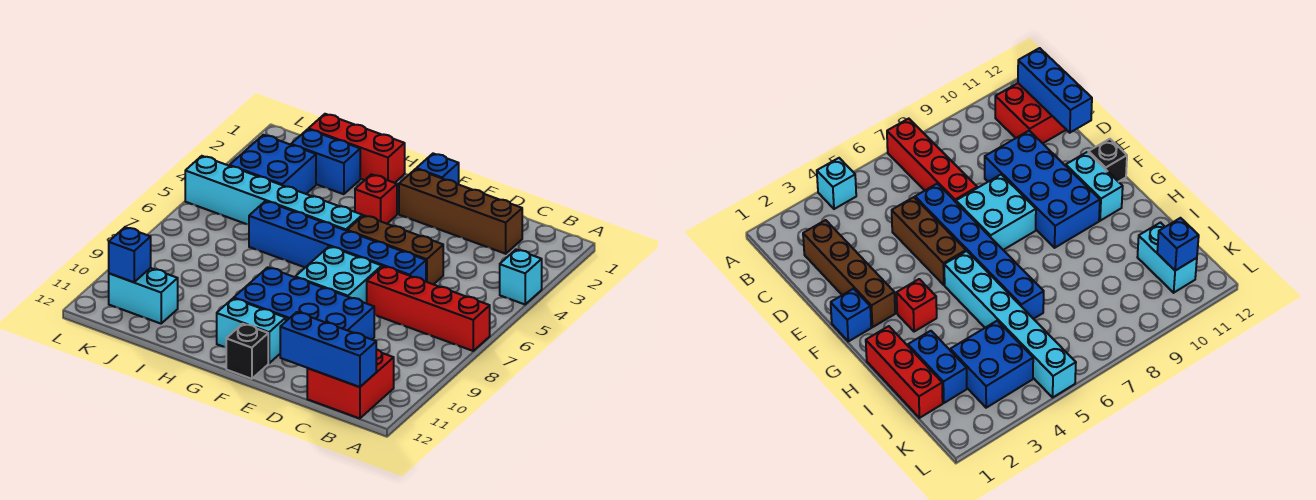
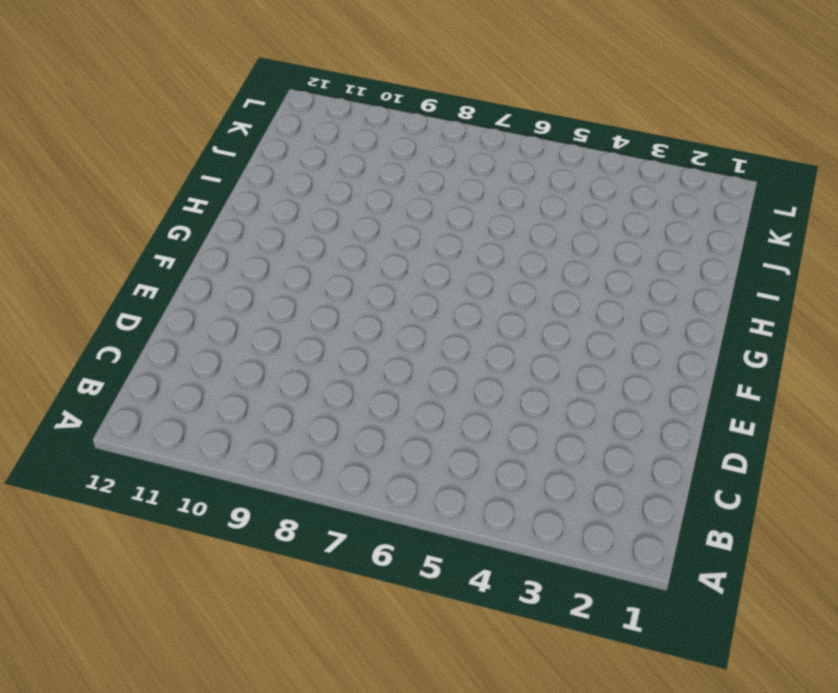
none -> cyan brick A4 level 1
none -> red brick A7:D7 level 1
none -> red brick B11:C12 level 1

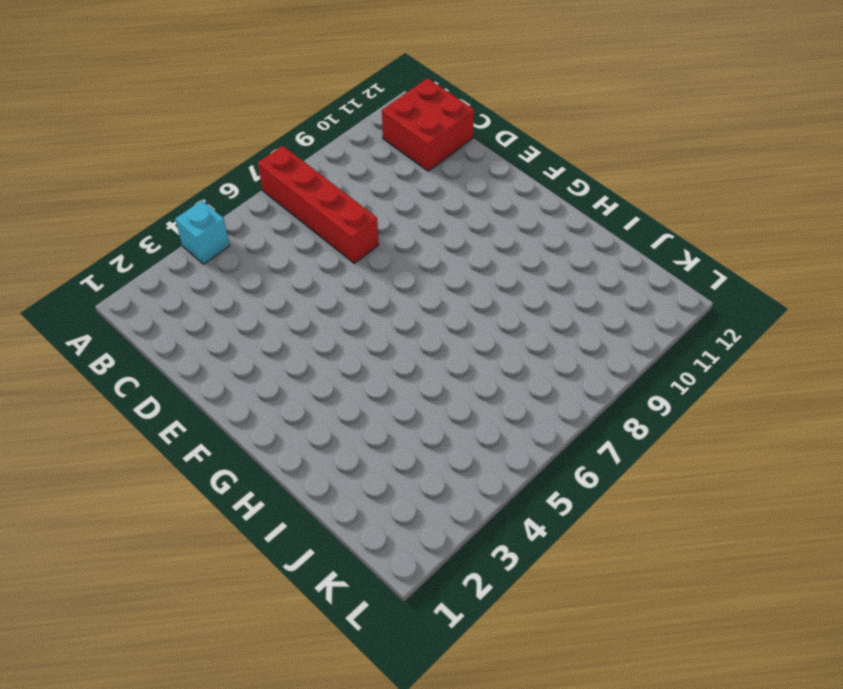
none -> brown brick C2:F2 level 1
none -> brown brick D5:F5 level 1
none -> blue brick D6:I6 level 1

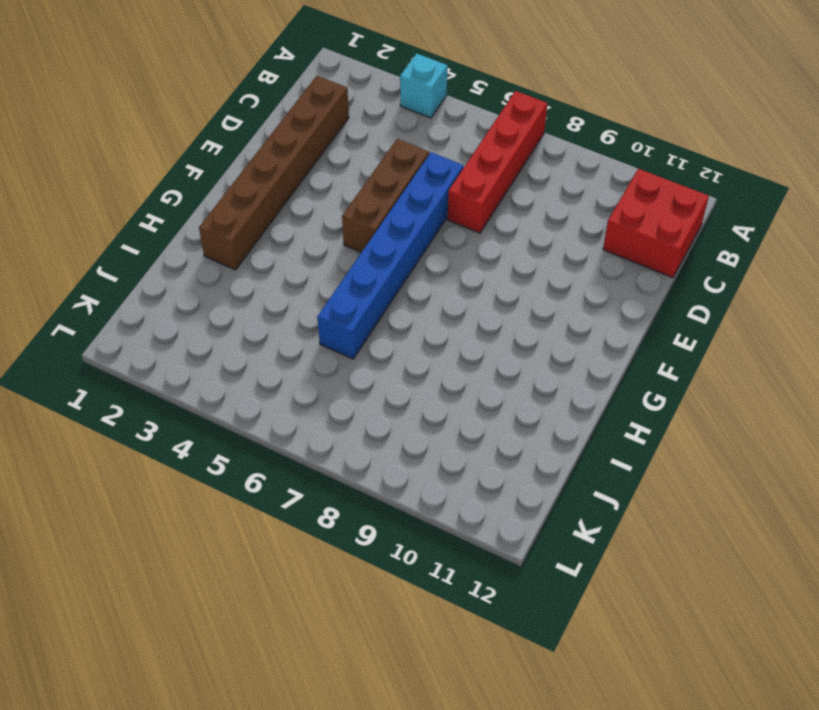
brown brick C2:H2 level 1 -> brown brick C2:F2 level 1
none -> blue brick D9:G10 level 1
none -> cyan brick E7:F8 level 1
none -> blue brick F1 level 1

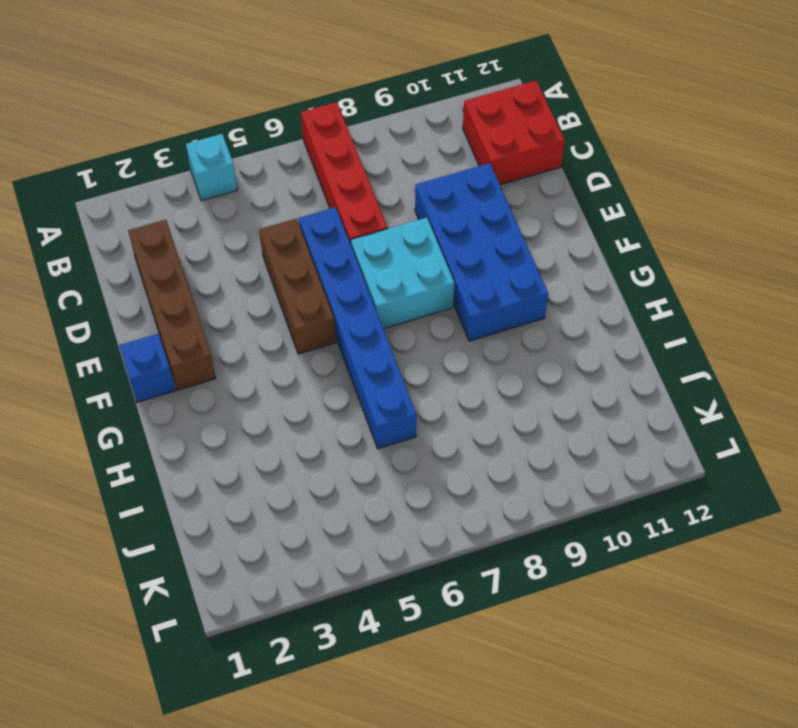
none -> cyan brick F11:G11 level 1
none -> black brick F12 level 1
none -> red brick G3 level 1

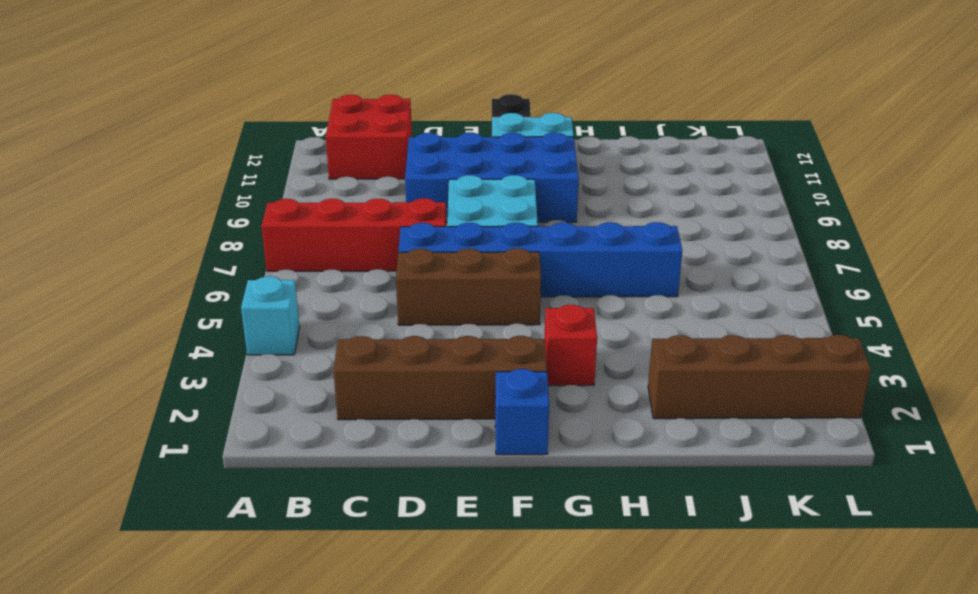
brown brick I2:L2 level 1 -> blue brick I2:J2 level 1
none -> cyan brick G5:L5 level 1
none -> red brick H1:J1 level 1
none -> blue brick J3:K4 level 1

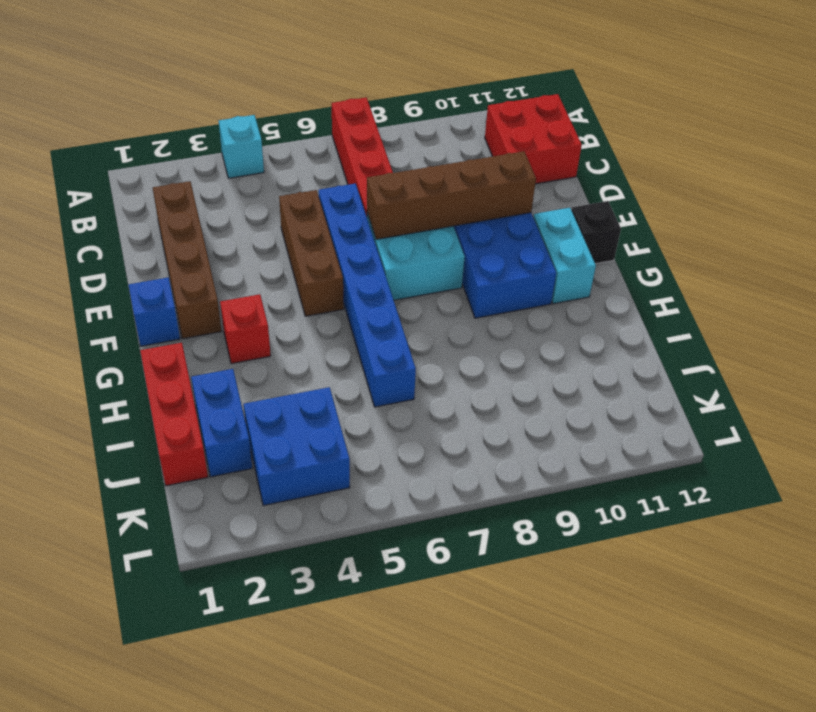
brown brick E7:E10 level 2 -> none
none -> cyan brick G5:L5 level 1
none -> cyan brick J11:K11 level 1
none -> blue brick B12:D12 level 2

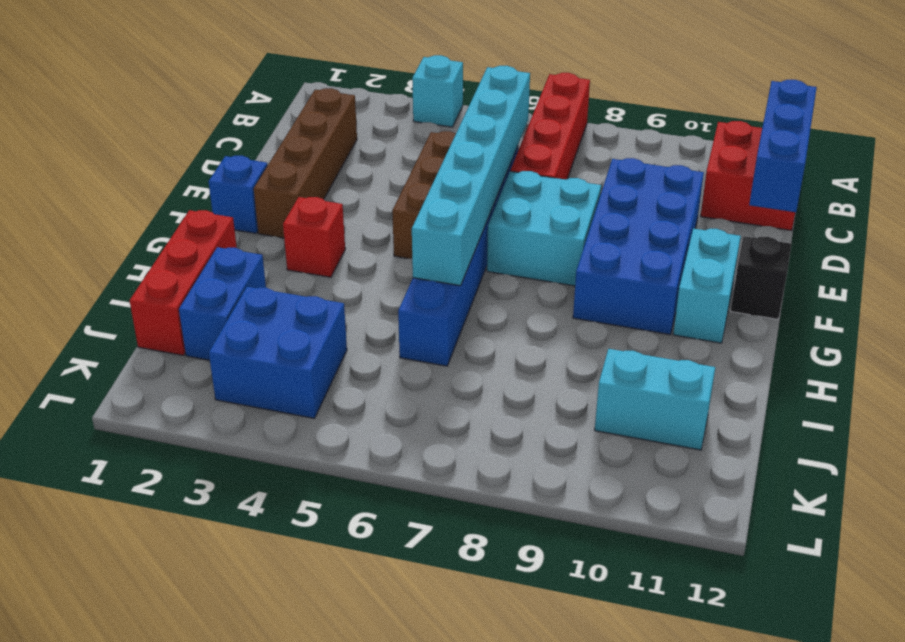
cyan brick C6:H6 level 2 -> cyan brick G5:L5 level 1
cyan brick J10:J11 level 1 -> cyan brick J11:K11 level 1
none -> blue brick K11 level 2

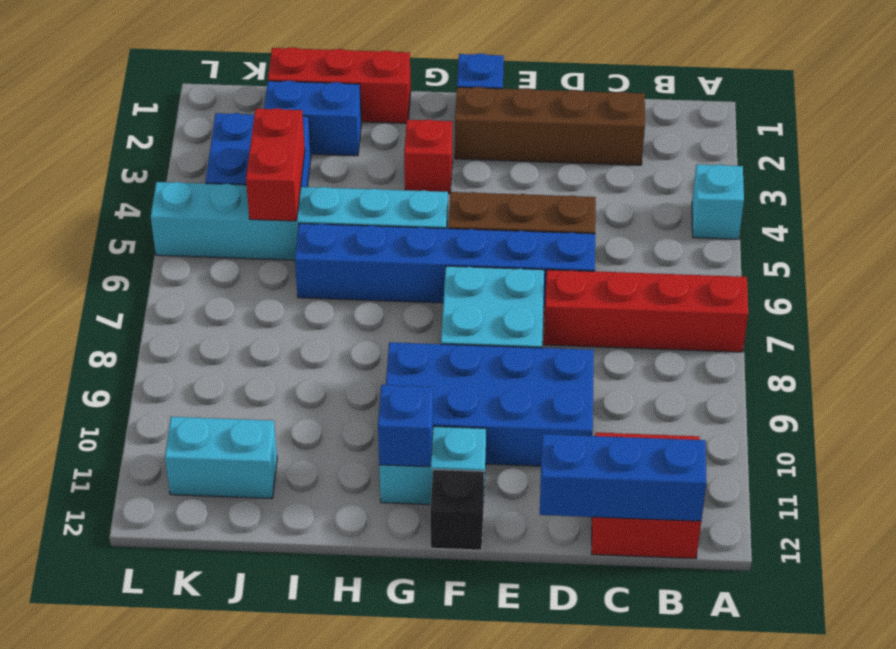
blue brick G11 level 2 -> blue brick K11 level 2
red brick J4:J5 level 2 -> none

